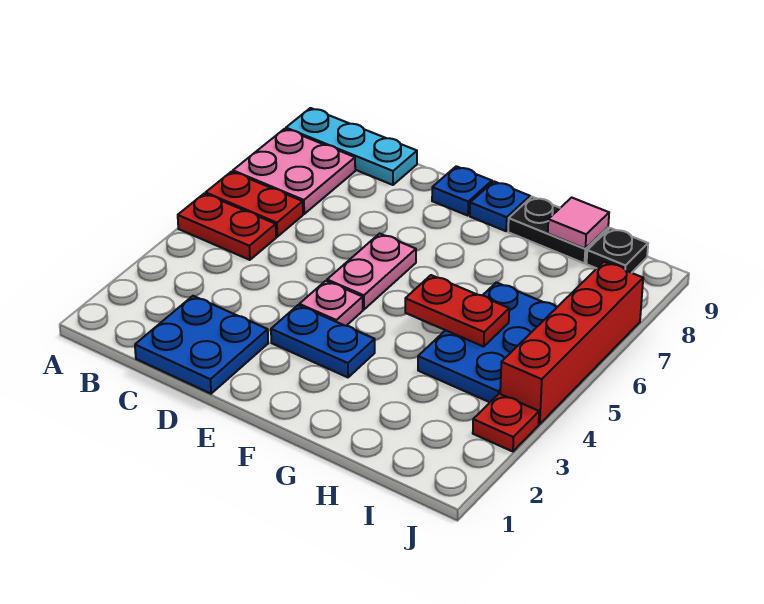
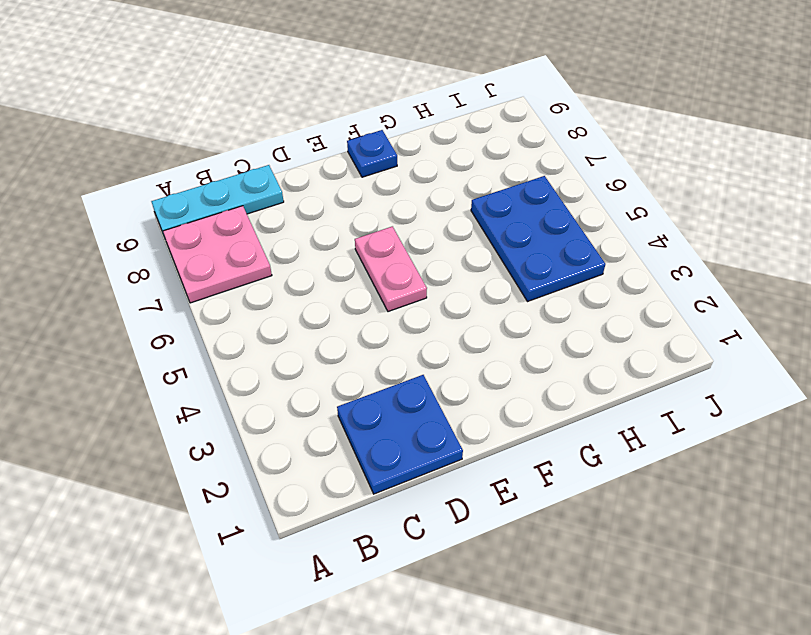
none -> red plate A5:B5 level 1
none -> red plate A6:B6 level 1
none -> blue plate E3:F3 level 1

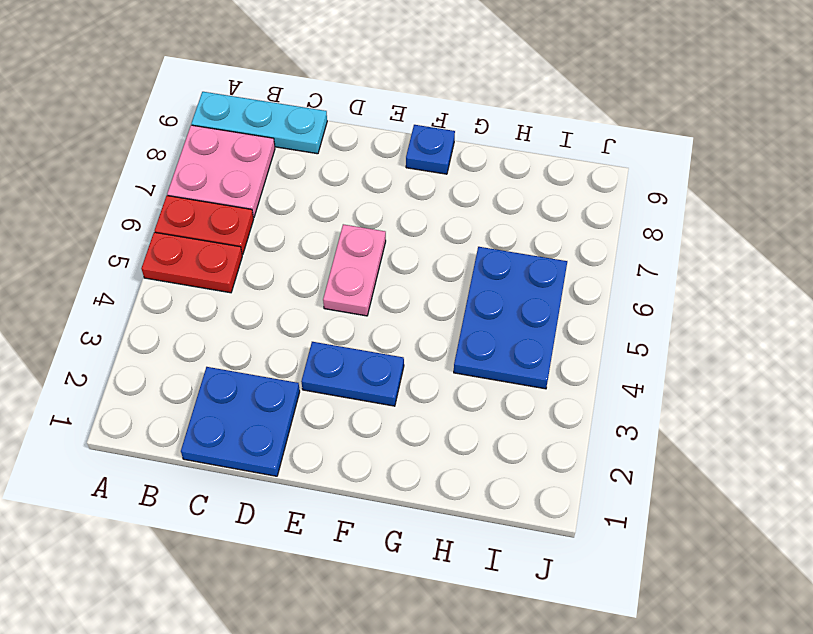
none -> pink plate E4 level 1
none -> blue plate E9 level 1
none -> black plate G9:H9 level 1

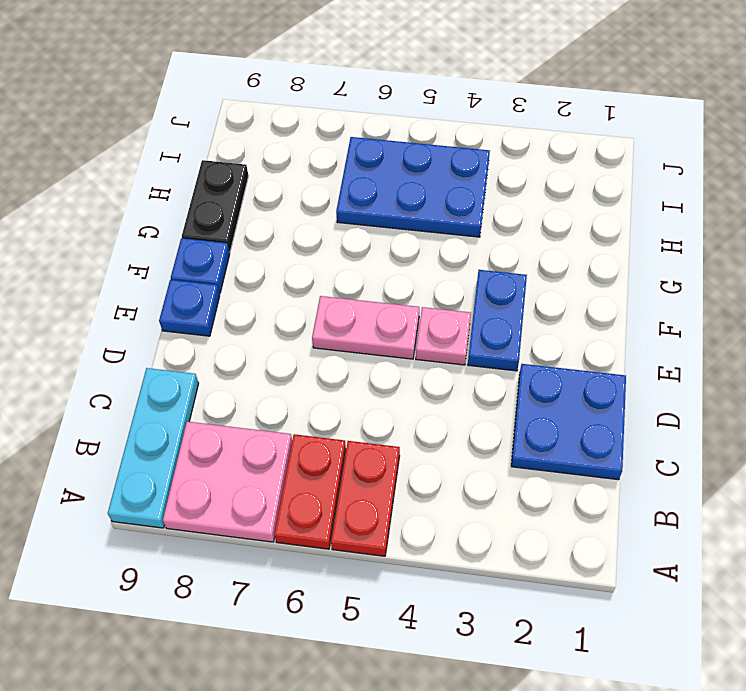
none -> black plate I9 level 1
none -> red plate J3 level 1
none -> red brick J4:J7 level 1

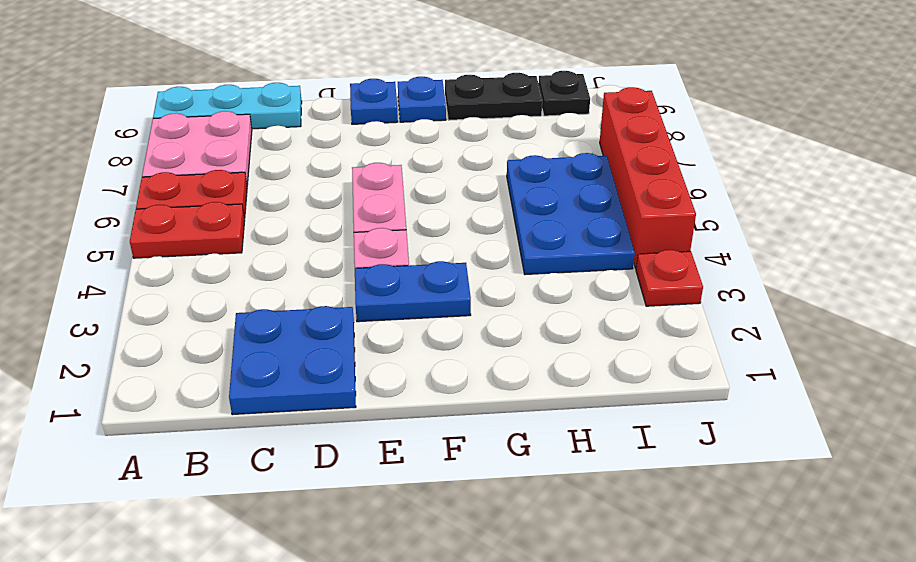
none -> red plate G5:H5 level 2
none -> pink tile H9 level 2

